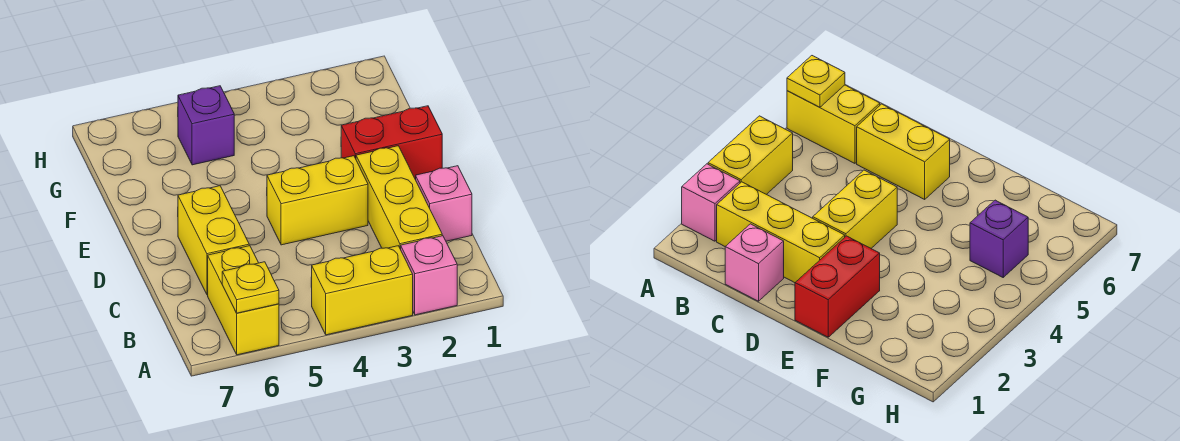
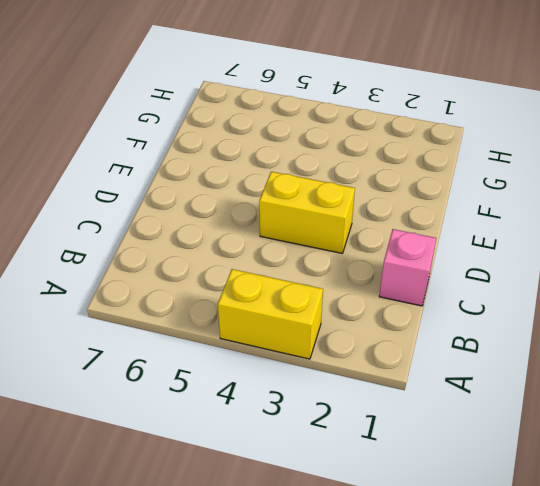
none -> pink brick A2 level 1
none -> yellow brick A6:B6 level 1

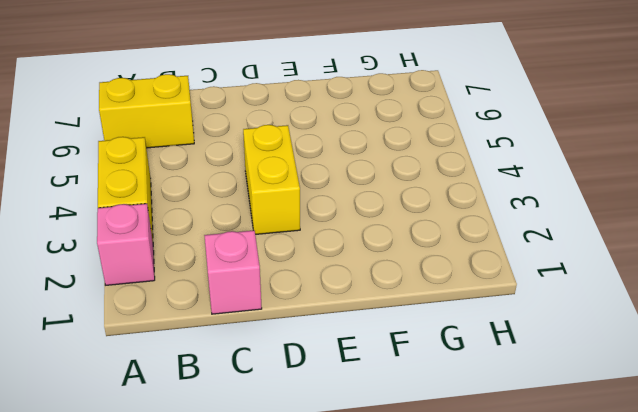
none -> yellow brick B2:D2 level 1
none -> yellow brick C6:D6 level 1

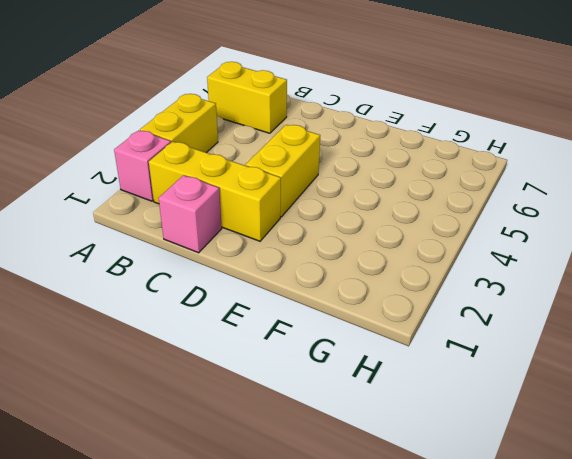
none -> yellow brick C6:D6 level 1
none -> red brick E1:E2 level 1

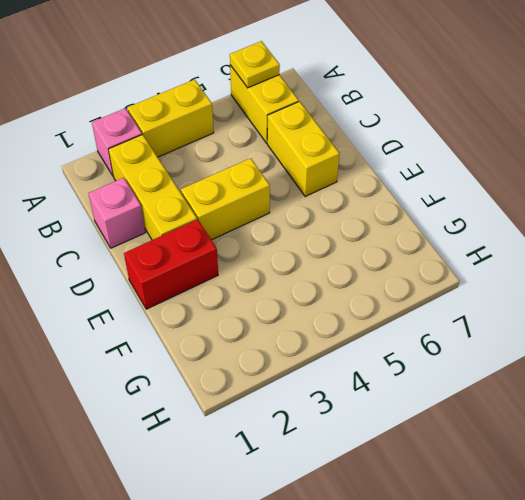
none -> purple brick G5 level 1

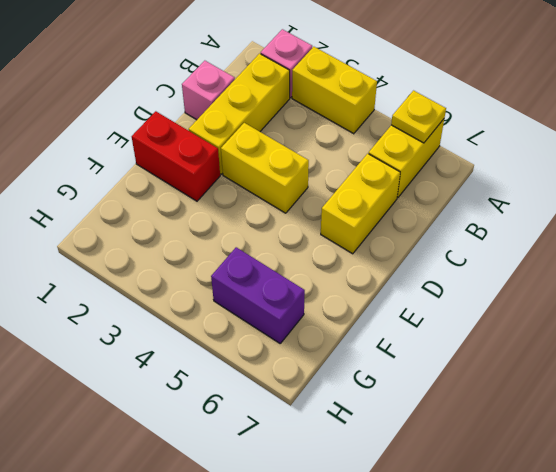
purple brick G5:G6 level 1 -> purple brick G5 level 1

